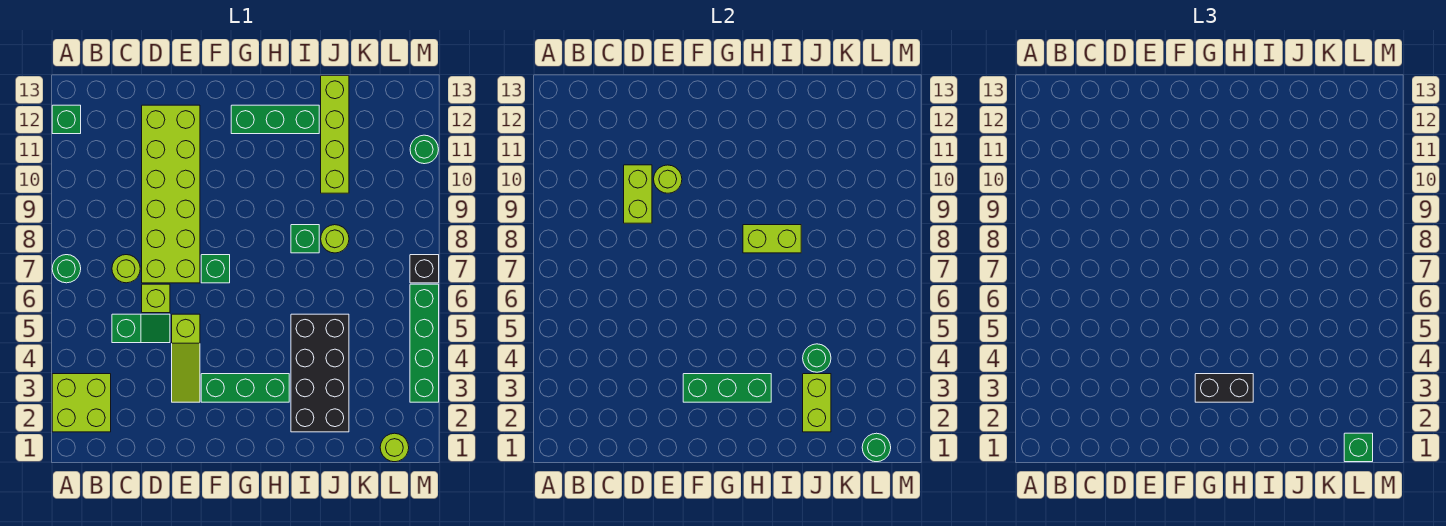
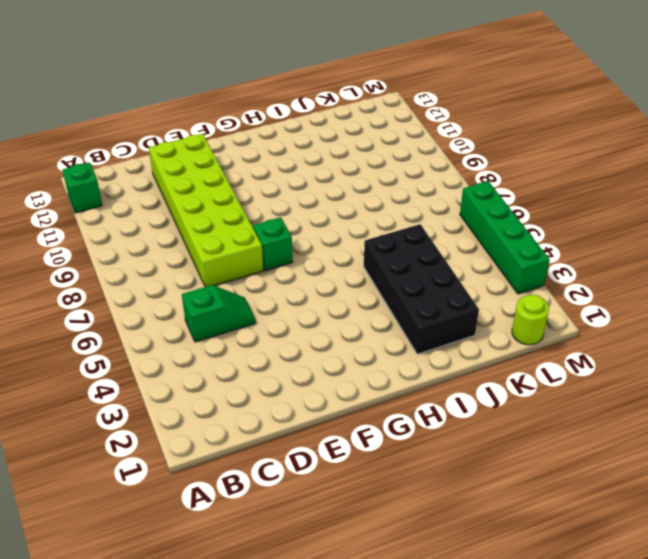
none -> lime brick A2:B3 level 1
none -> green round brick A7 level 1
none -> lime round brick C7 level 1

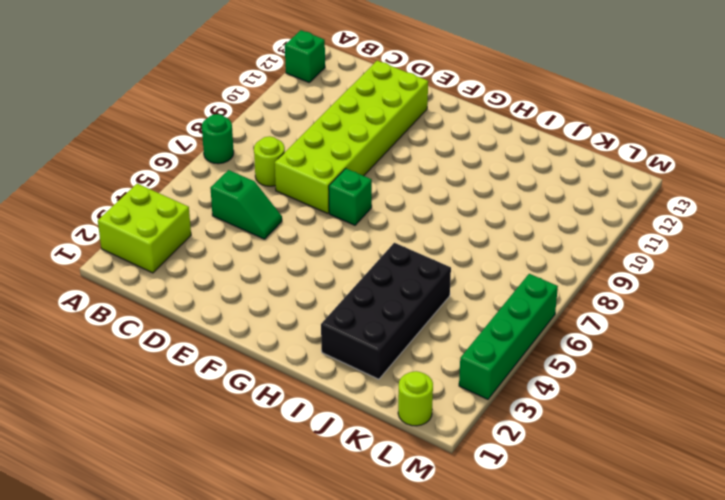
none -> lime brick D6 level 1
none -> lime slope E3:E5 level 1 top 5
none -> green brick F3:H3 level 1

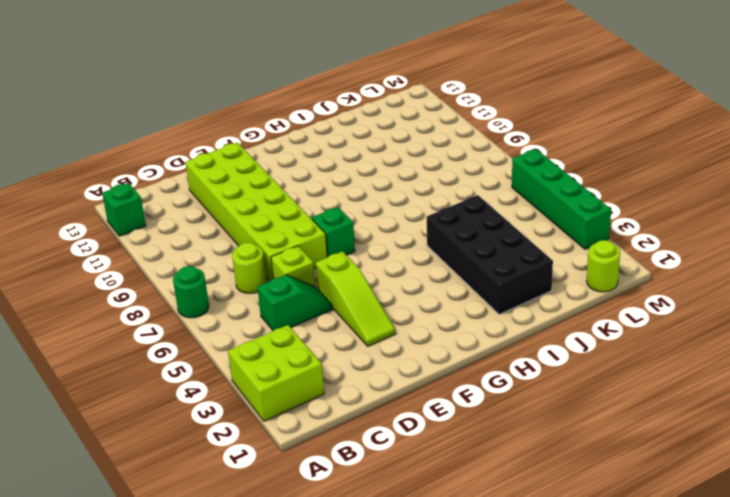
none -> green brick F3:H3 level 1
none -> green brick G12:I12 level 1
none -> green brick I8 level 1

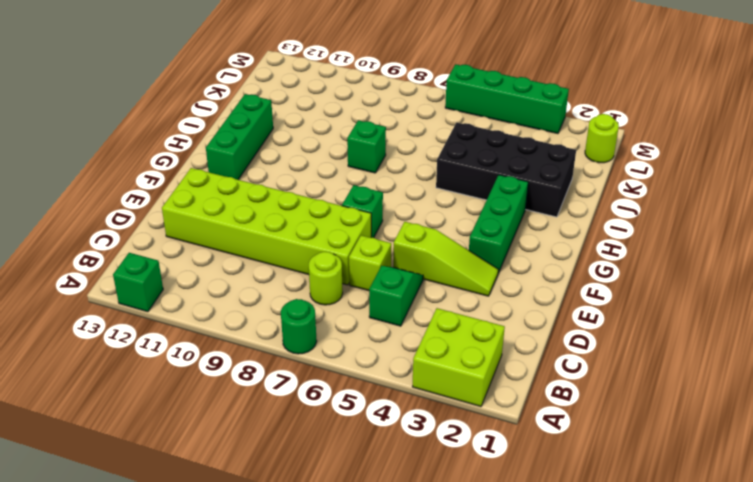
none -> lime round brick J8 level 1
none -> lime brick J10:J13 level 1
none -> black brick M7 level 1

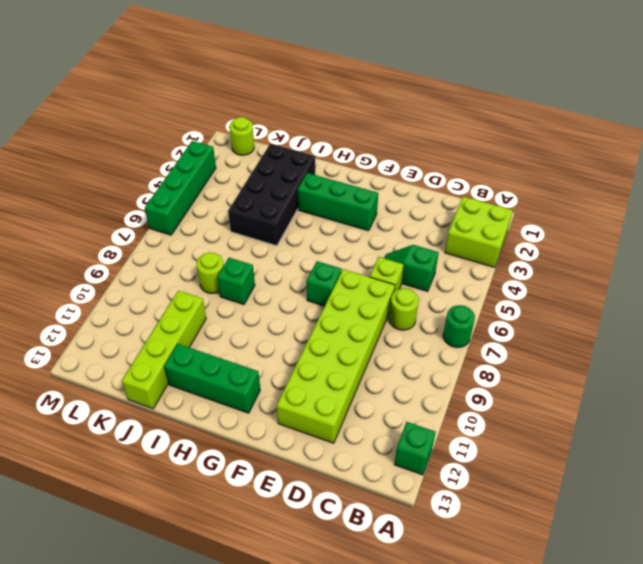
none -> lime slope E3:E5 level 1 top 5
none -> black brick M7 level 1
none -> green round brick M11 level 1

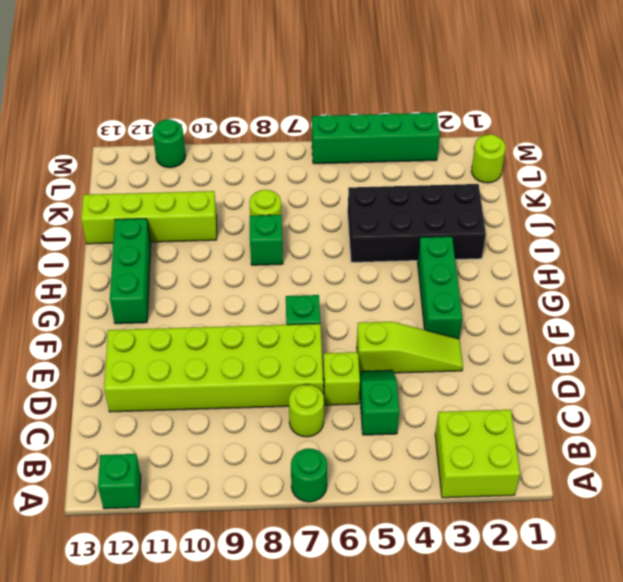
none -> black brick M7 level 1
none -> lime brick D9:D10 level 2
none -> lime round brick E10 level 2

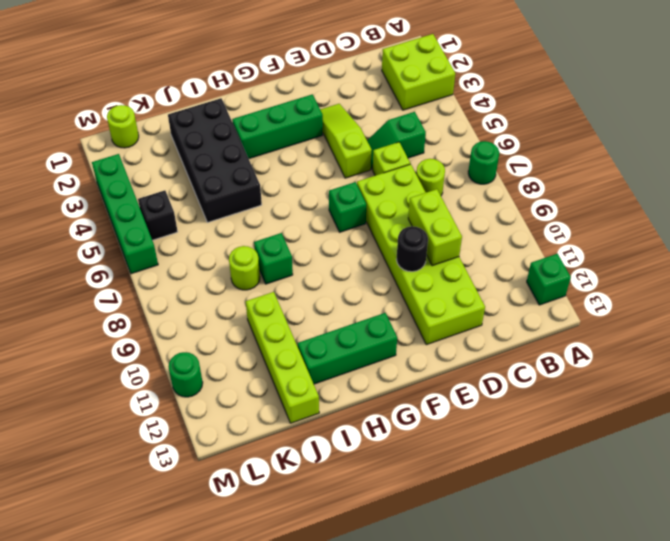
black round brick E10 level 2 -> lime round brick E10 level 2
black brick L5 level 1 -> black brick M7 level 1
none -> green brick F3:H3 level 2
none -> lime brick H8:I8 level 2
none -> lime brick J2:J3 level 2

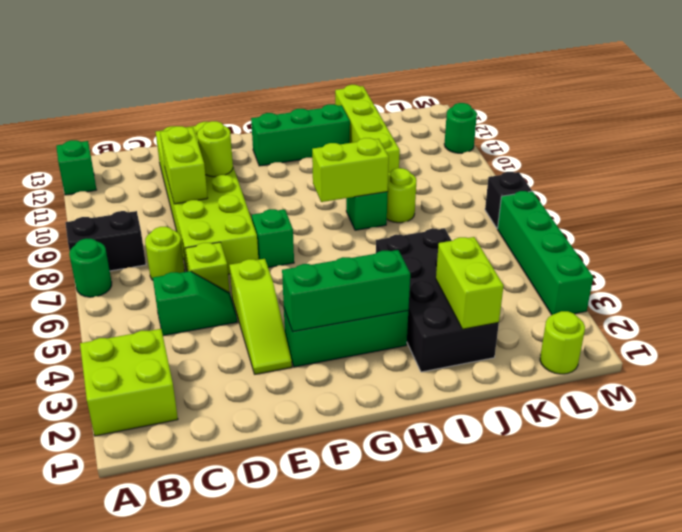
black brick A8:B8 level 1 -> black brick G3:H3 level 3
none -> green round brick J4 level 2
none -> green round brick L1 level 2
none -> green brick L1 level 3

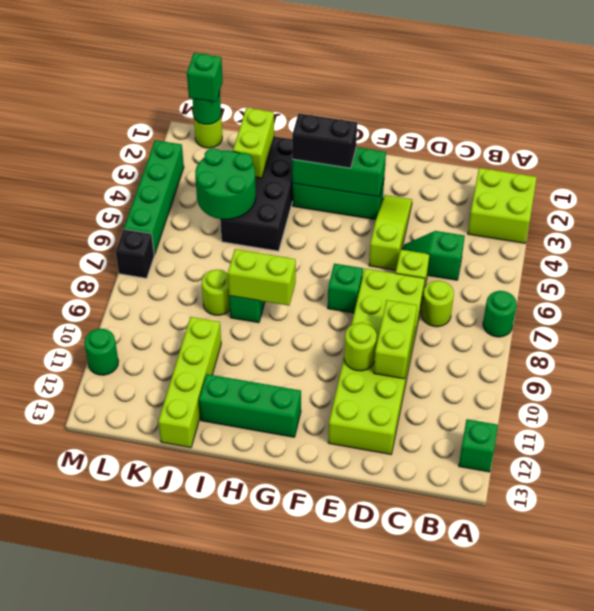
green round brick J4:K5 level 2 -> green round brick J4 level 2

